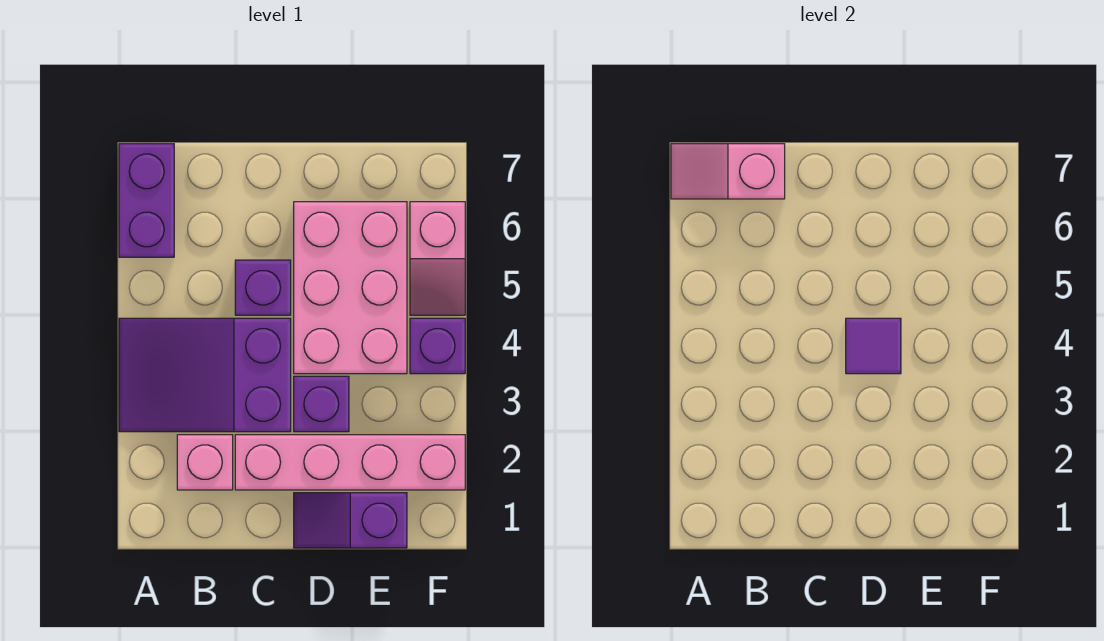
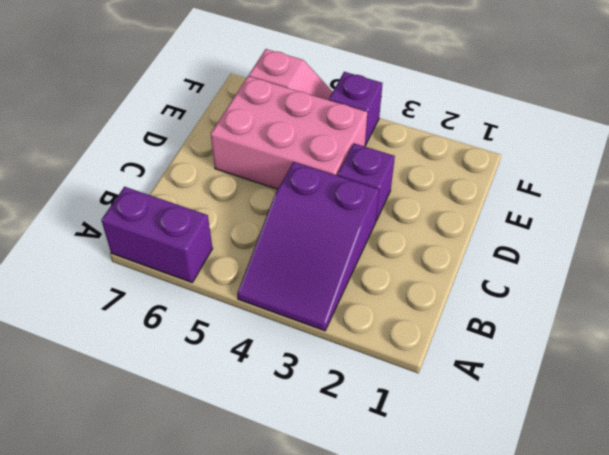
none -> pink brick B2 level 1
none -> pink brick C2:F2 level 1
none -> purple brick C5 level 1

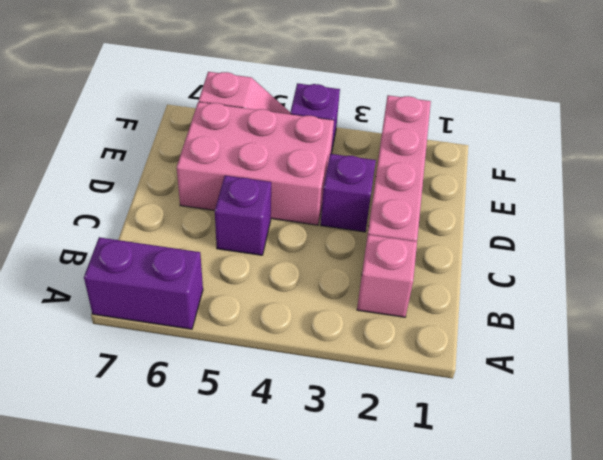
none -> purple slope A3:C4 level 1 top C
none -> purple slope D1:E1 level 1 top E
none -> pink slope A7:B7 level 2 top B

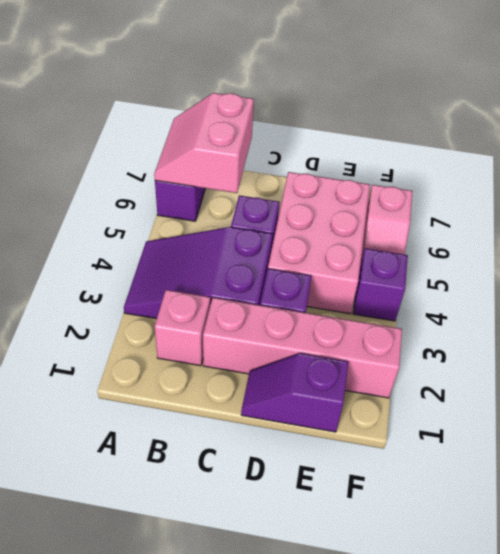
pink slope A6:B7 level 2 top B -> pink slope A7:B7 level 2 top B
none -> purple tile D4 level 2

